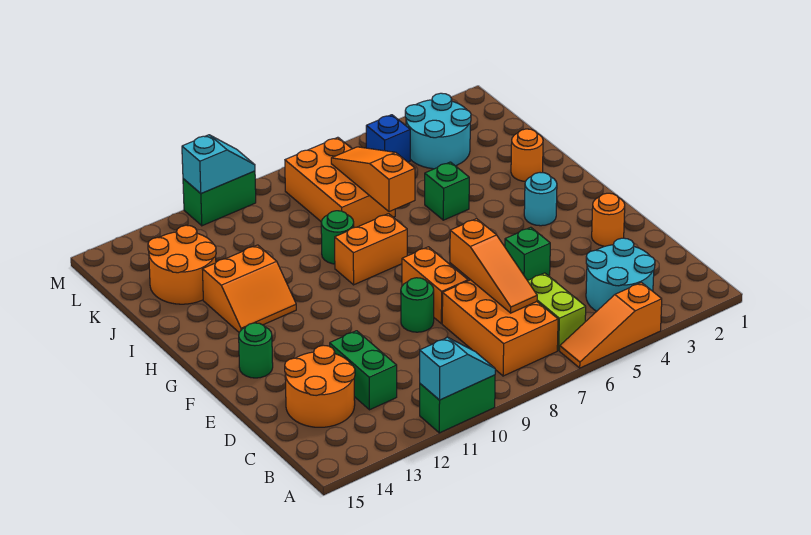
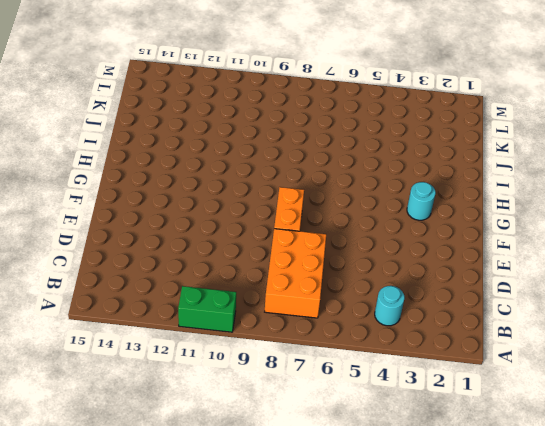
cyan round brick B4 level 1 -> cyan round brick B3:C4 level 1
none -> orange slope A4:A6 level 1 top 4
none -> lime brick B6:C6 level 1
none -> green brick C12:D12 level 1

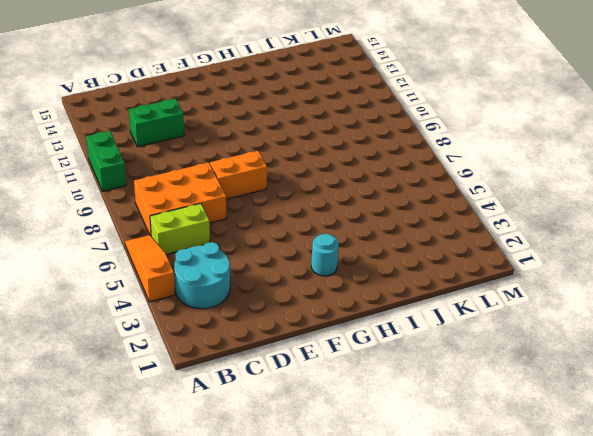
none -> orange round brick C13:D14 level 1
none -> orange round brick E2 level 1
none -> green brick E5 level 1

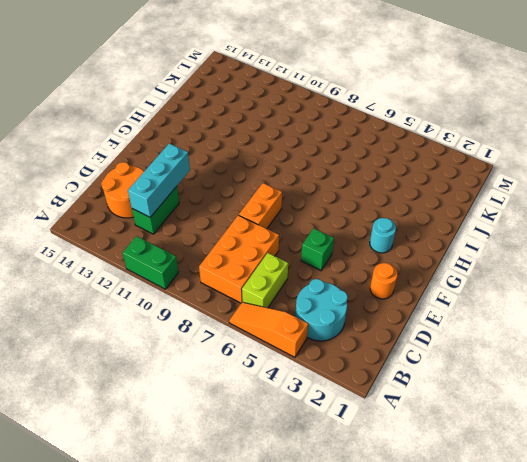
cyan brick C12:E12 level 2 -> none
none -> green round brick E9 level 1
none -> green round brick F14 level 1
none -> orange brick H8:H9 level 1

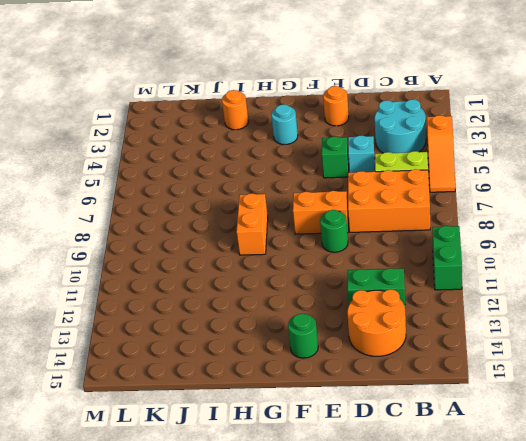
cyan brick D5 level 1 -> none
none -> orange slope H12:I13 level 1 top I
none -> green brick I5 level 1
none -> green round brick I9 level 1

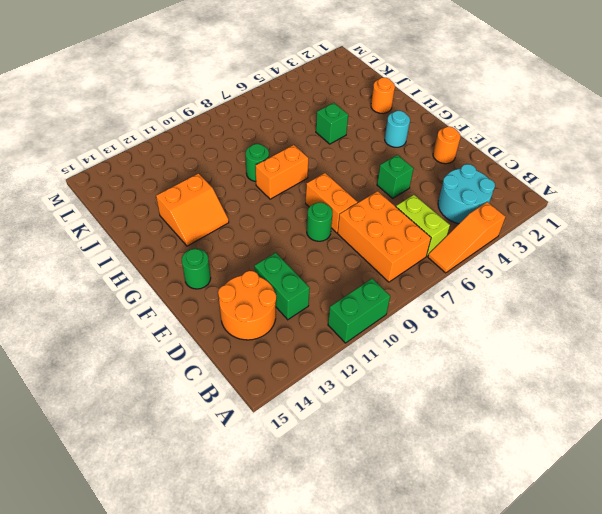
none -> orange brick J7:L8 level 1
none -> orange round brick J13:K14 level 1
none -> cyan round brick K3:L4 level 1

